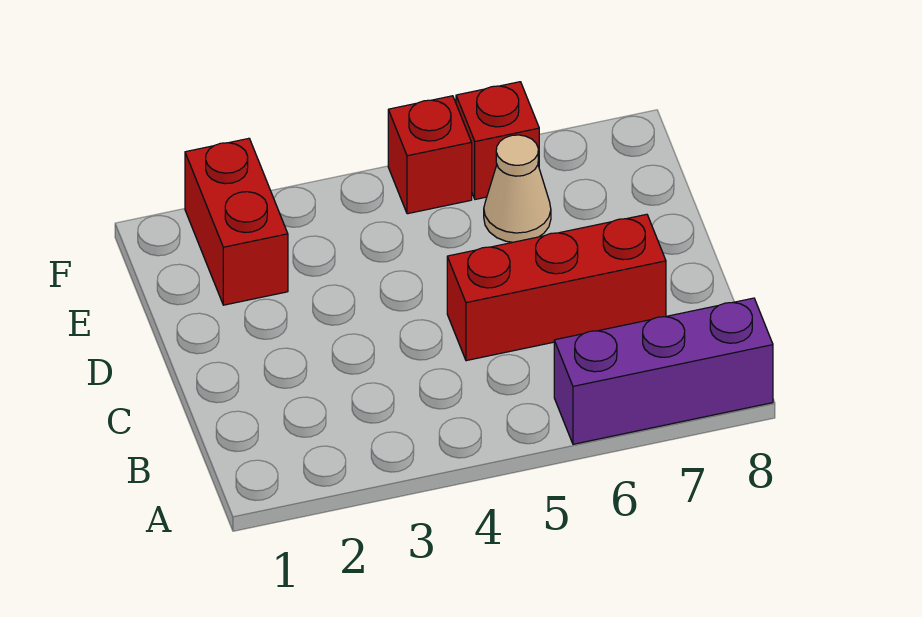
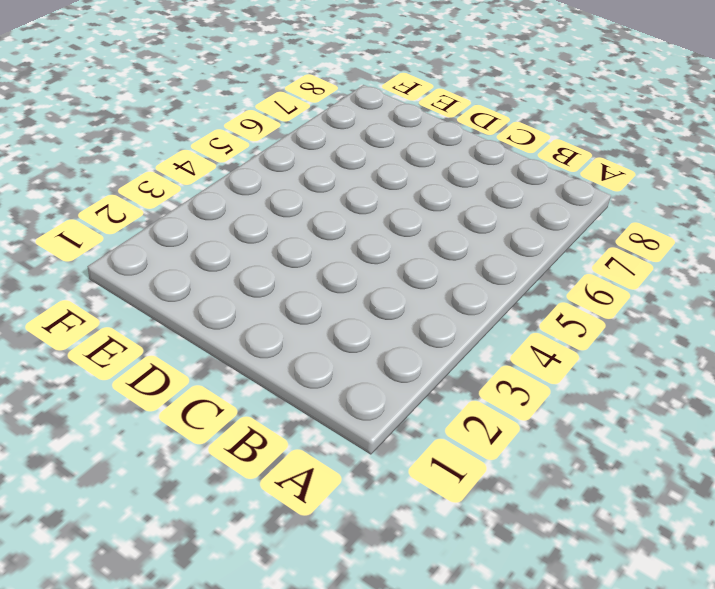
none -> purple brick A6:A8 level 1
none -> red brick C5:C7 level 1

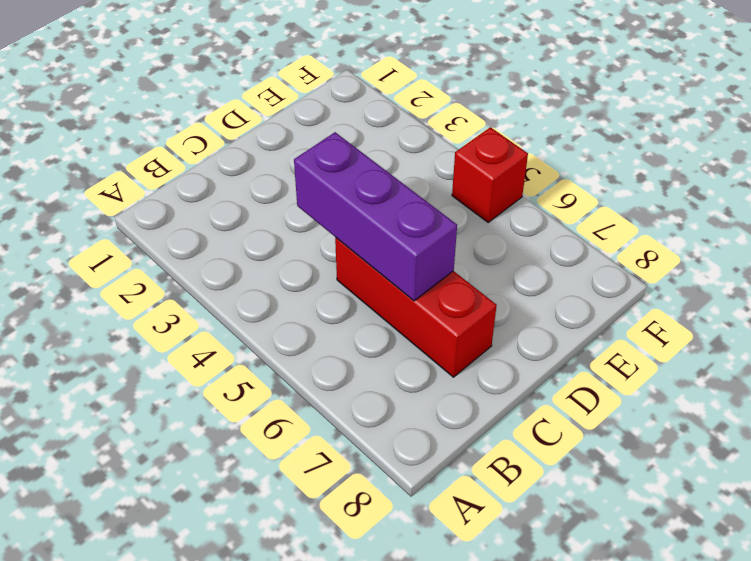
purple brick C4:C6 level 2 -> purple brick A6:A8 level 1
none -> red brick E2:F2 level 1
none -> tan cone E6 level 1

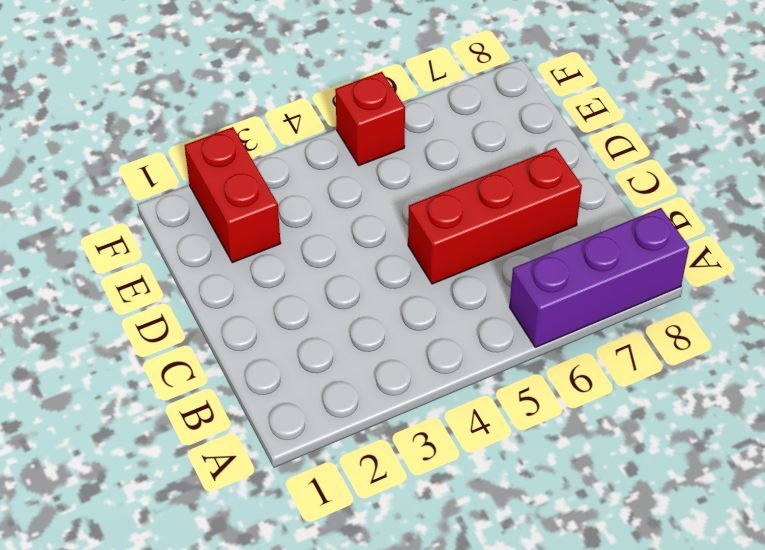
none -> tan cone E6 level 1
none -> red brick F6 level 1

